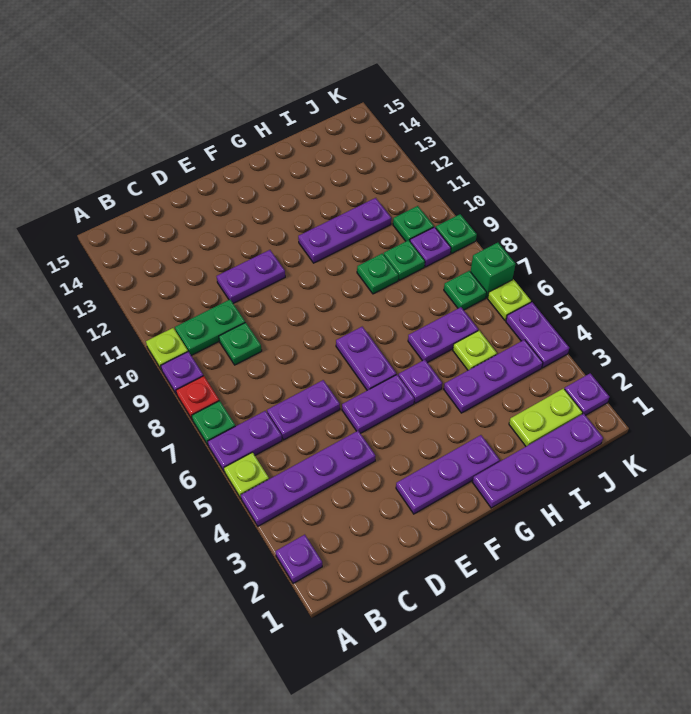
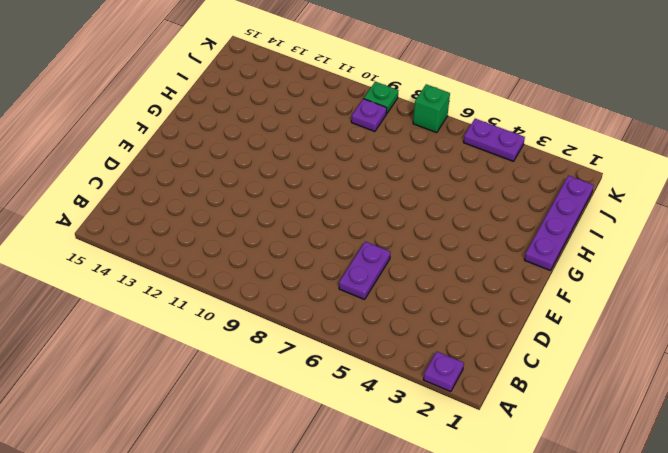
none -> purple plate A4:D4 level 1
none -> lime plate A5 level 1
none -> purple plate A6:B6 level 1
none -> green plate A7 level 1

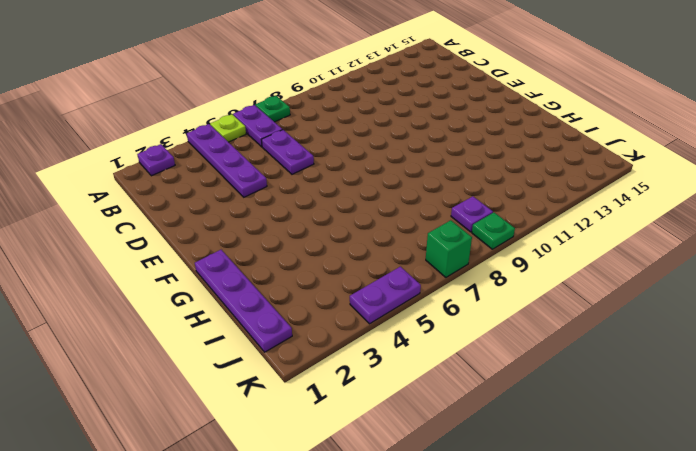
none -> red plate A8 level 1
none -> purple plate A9 level 1
none -> lime plate A10 level 1
none -> green plate B10:C10 level 1

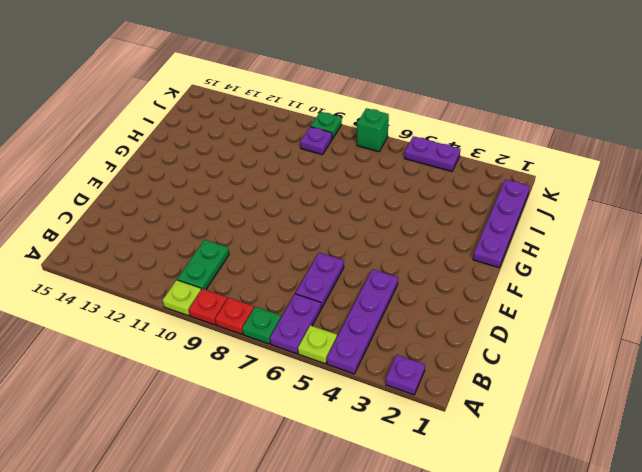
red plate A9 level 1 -> purple plate A9 level 1
none -> green plate C9 level 1
none -> purple plate D11:E11 level 1
none -> purple plate E2:G2 level 1
none -> purple plate E5:F5 level 1

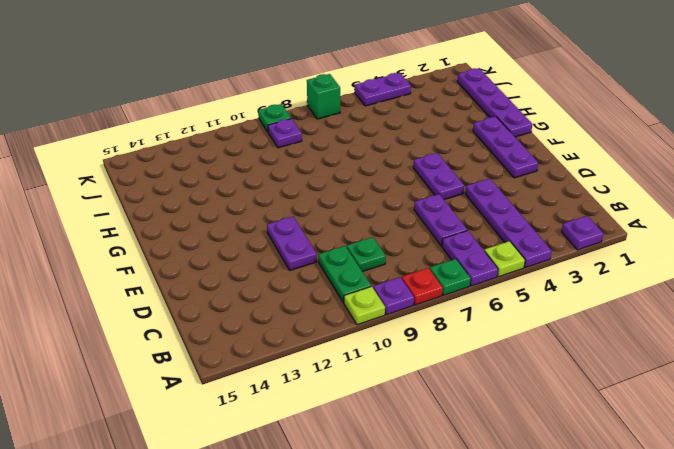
none -> purple plate F6:F7 level 1
none -> purple plate G5 level 1
none -> purple plate G11:I11 level 1
none -> purple plate H4:J4 level 1

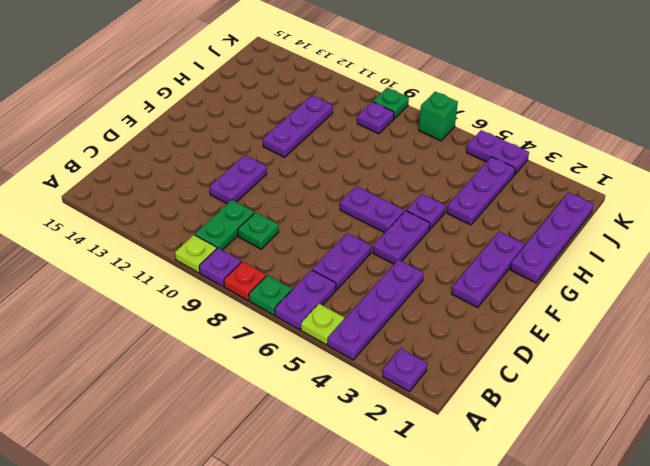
none -> purple plate H6:I6 level 1
none -> green plate H9 level 1
none -> lime plate I2:J2 level 1
none -> lime plate I5 level 1

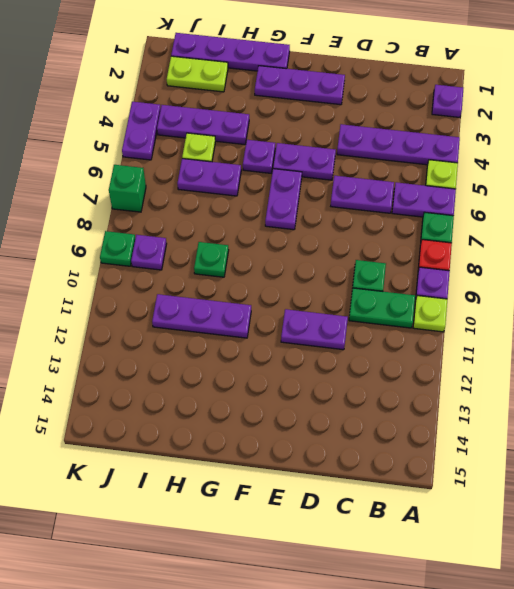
none -> green plate I9 level 1
none -> green plate J7 level 1
none -> green plate J10 level 1
none -> purple plate K2 level 1

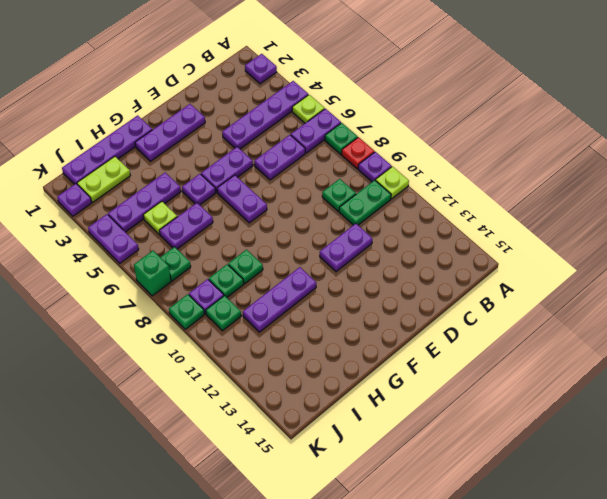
none -> lime plate K6 level 1

